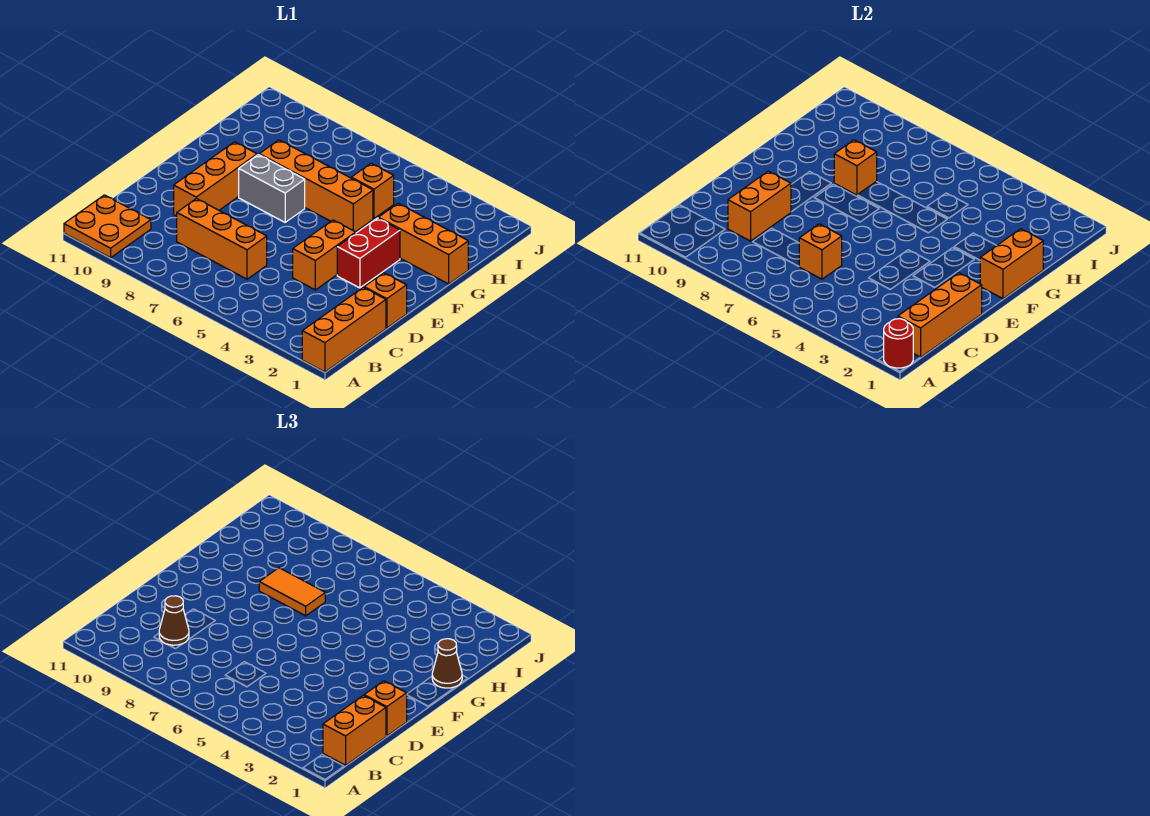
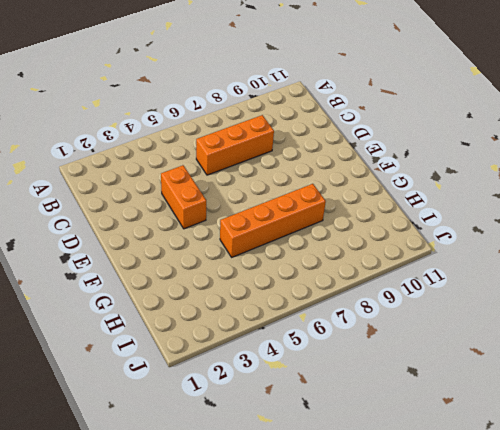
none -> orange brick A1:C1 level 1
none -> orange plate A10:B11 level 1
none -> orange brick D1 level 1

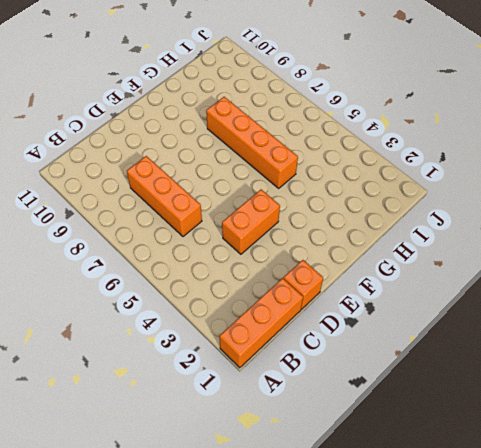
none -> orange plate A10:B11 level 1
none -> orange brick D9:F9 level 1
none -> red brick E3:F3 level 1

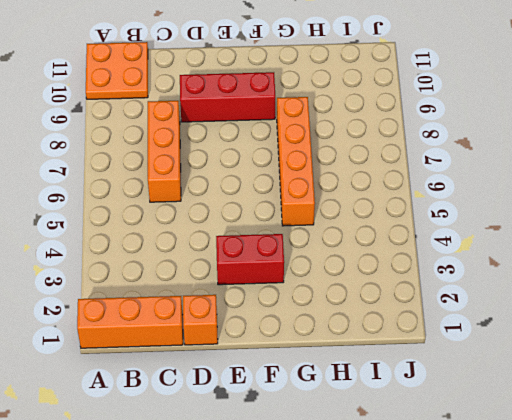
red brick D9:F9 level 1 -> orange brick D9:F9 level 1
none -> orange brick D4:E4 level 1
none -> grey brick F7:F8 level 1
none -> orange brick G1:G3 level 1

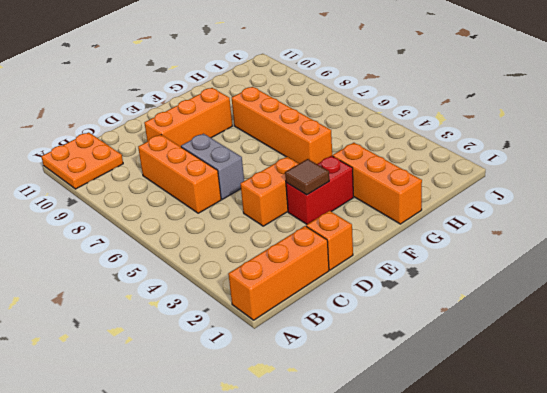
grey brick D6:D7 level 1 -> grey brick F7:F8 level 1
brown tile E3 level 2 -> none
none -> orange brick H5 level 1
none -> red round brick A1 level 2
none -> orange brick B1:D1 level 2

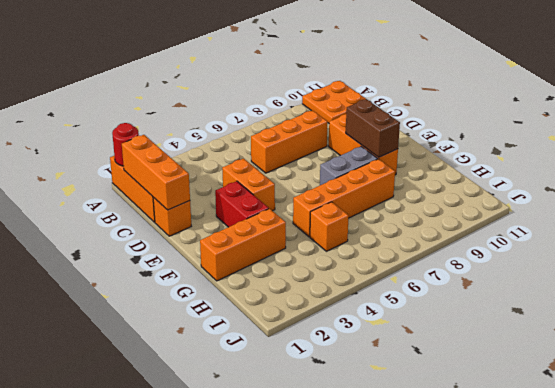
brown brick E9:F9 level 2 -> none
none -> orange brick C6 level 2
none -> orange brick C9:D9 level 2
none -> orange brick F1:G1 level 2

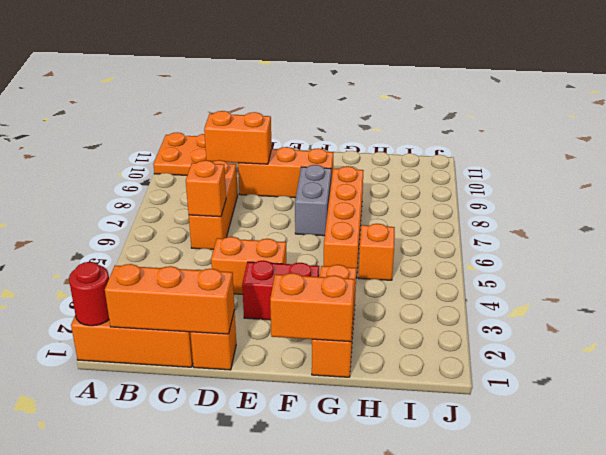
none -> orange brick G8 level 2
none -> orange brick B1:C1 level 3
none -> brown cone C9 level 3

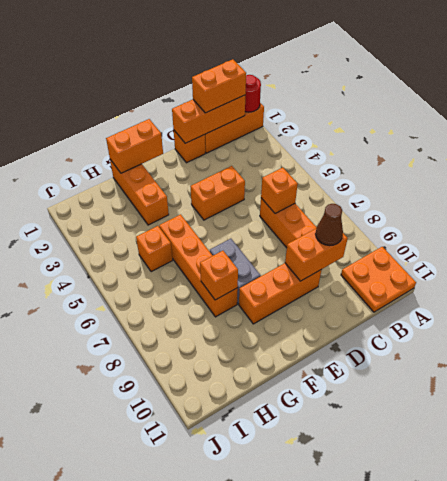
none -> red brick E3:F3 level 1
none -> orange brick D1 level 3
none -> brown cone G1 level 3

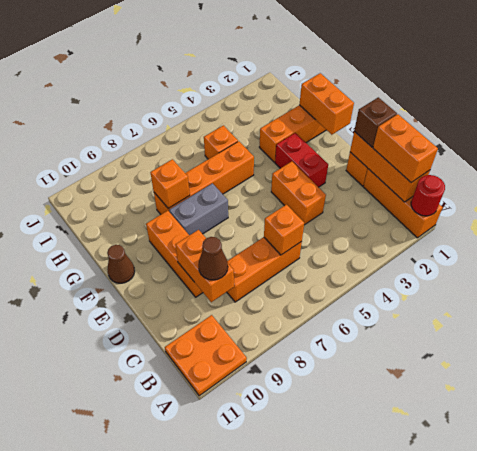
brown brick D1 level 3 -> orange brick D1 level 3
brown cone F11 level 1 -> brown cone G1 level 3
none -> orange tile G7:G8 level 3

